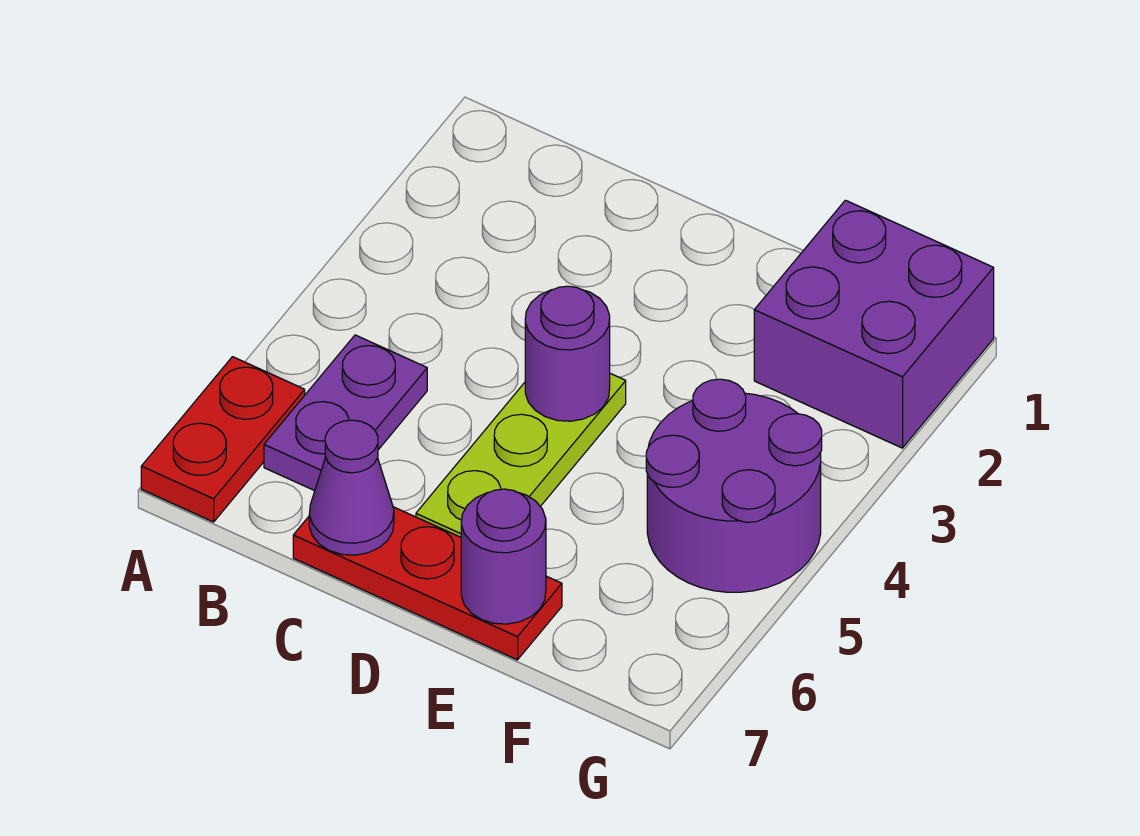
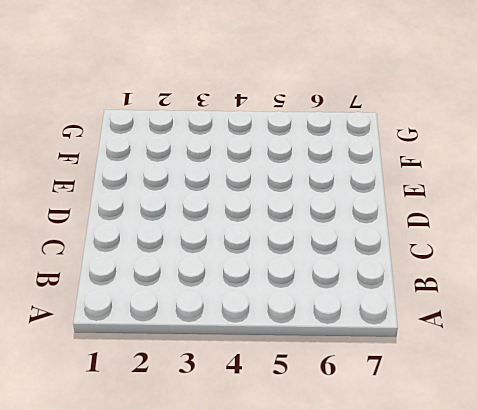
none -> red plate A6:A7 level 1
none -> purple plate B5:B6 level 1

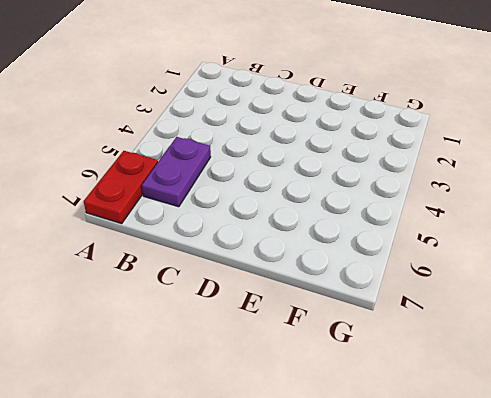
none -> red plate C7:E7 level 1
none -> lime plate D4:D6 level 1

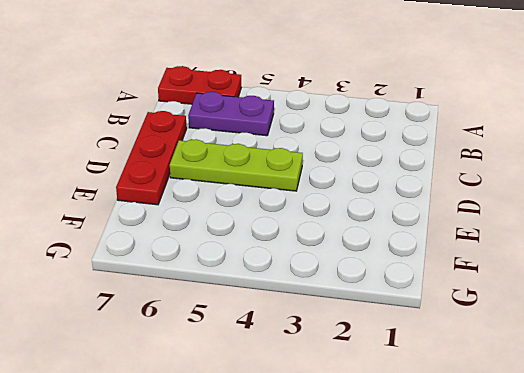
none -> purple brick F1:G2 level 1
none -> purple round brick F4:G5 level 1

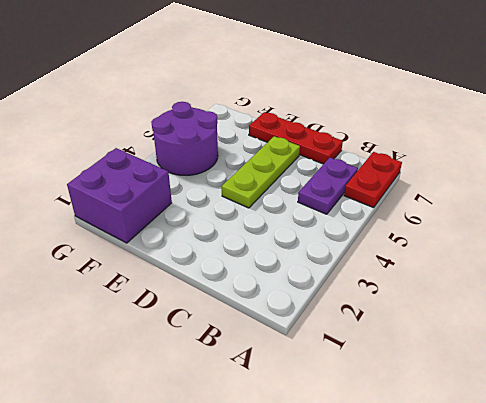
none -> purple cone C7 level 2
none -> purple round brick D4 level 2

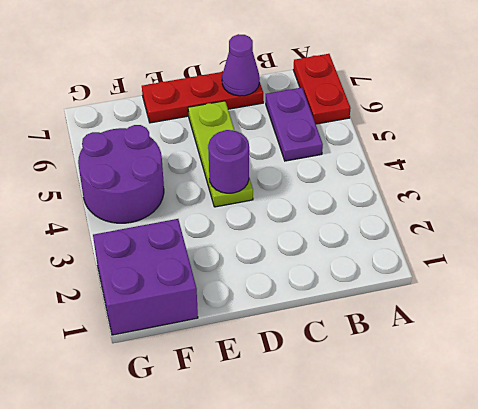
none -> purple round brick E7 level 2

